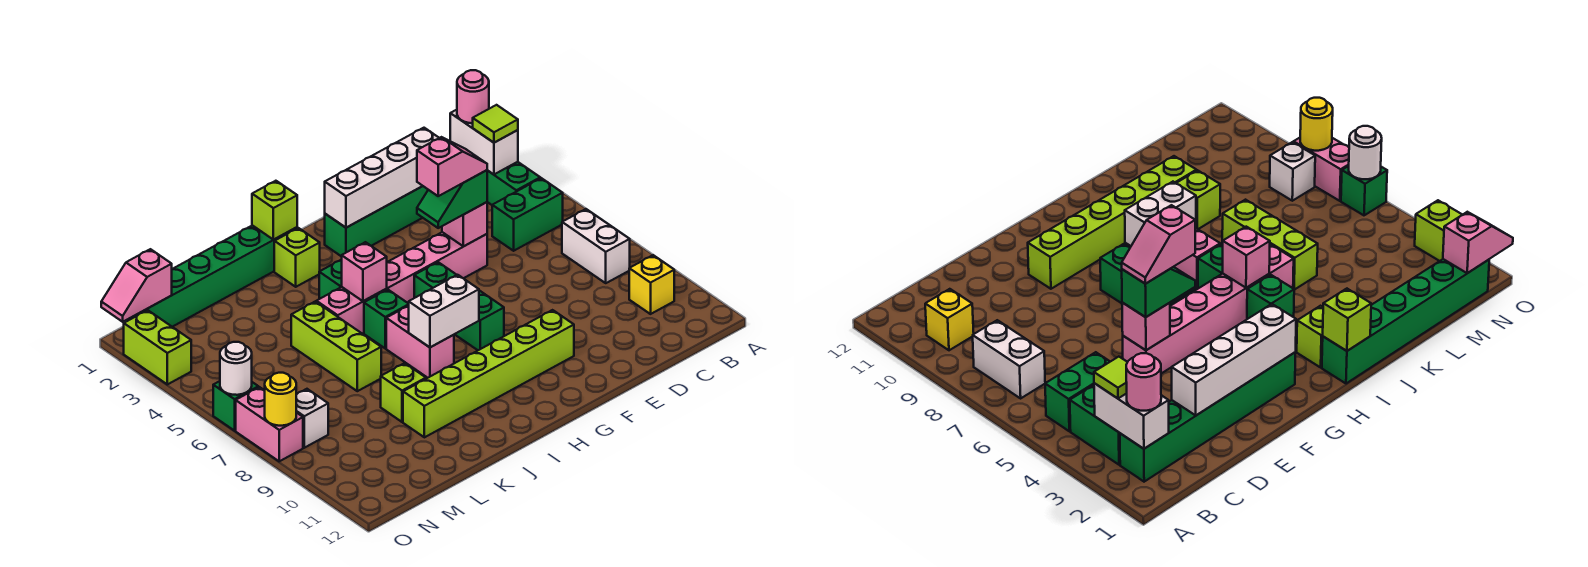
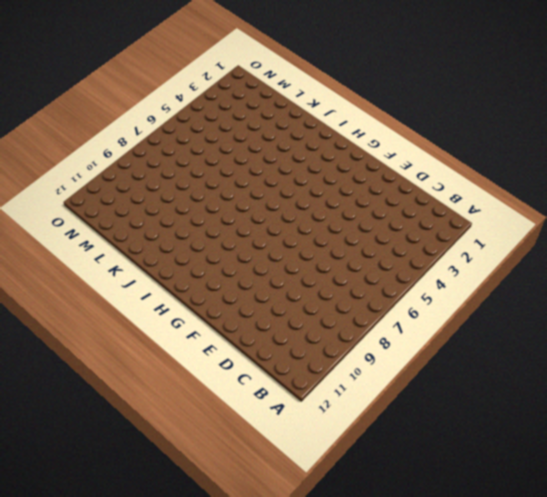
none -> green brick B2:G2 level 1
none -> green brick B3:B4 level 1
none -> green brick B5:C5 level 1
none -> white brick B7:B8 level 1

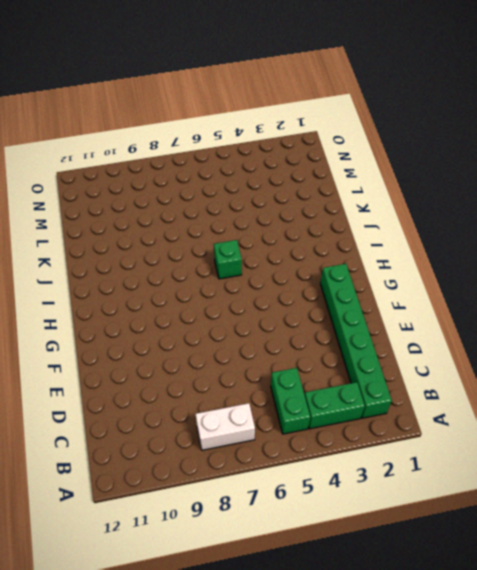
none -> yellow brick B10 level 1
none -> pink brick E5:J5 level 1
none -> lime brick F10:K10 level 1
none -> green brick G6:G8 level 1

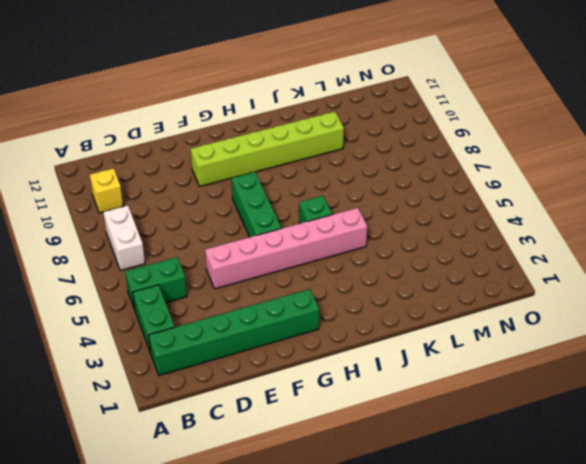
none -> green brick I1:N1 level 1
none -> lime brick I2 level 1
none -> green brick I4 level 1
none -> pink brick I7:I8 level 1

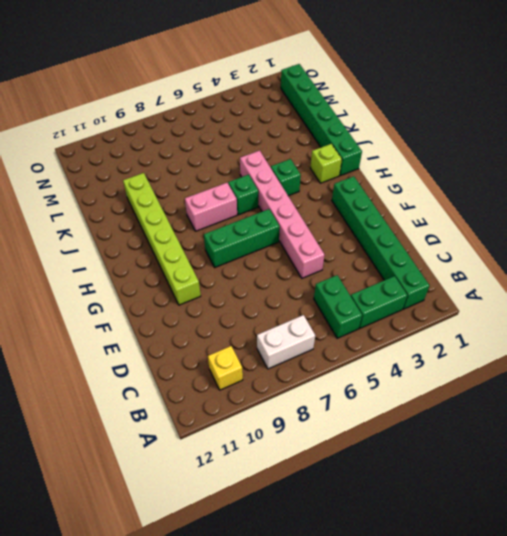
none -> lime brick K5:K7 level 1
none -> lime brick K9 level 1
none -> white brick N8 level 1
none -> lime brick O2:O3 level 1

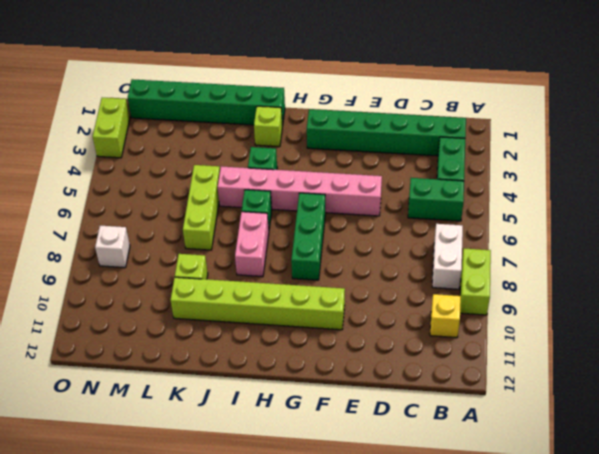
lime brick A8:A9 level 1 -> none
none -> green brick O6 level 1
none -> pink brick O7:O8 level 1
none -> white brick B2:B3 level 2
none -> white brick D2:G2 level 2

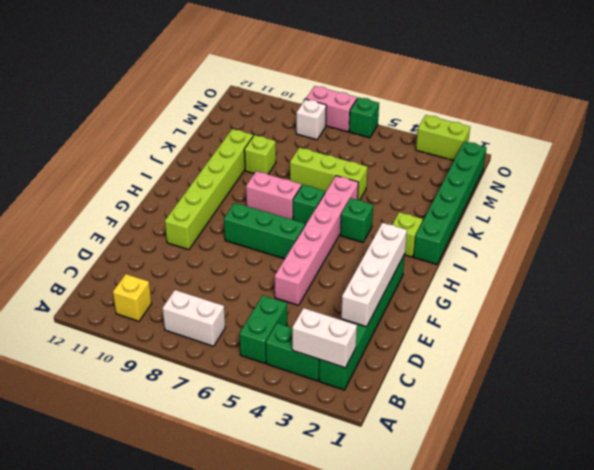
none -> pink brick E5 level 2
none -> white brick H8:I8 level 2
none -> lime brick I1 level 2
none -> pink brick I5 level 2

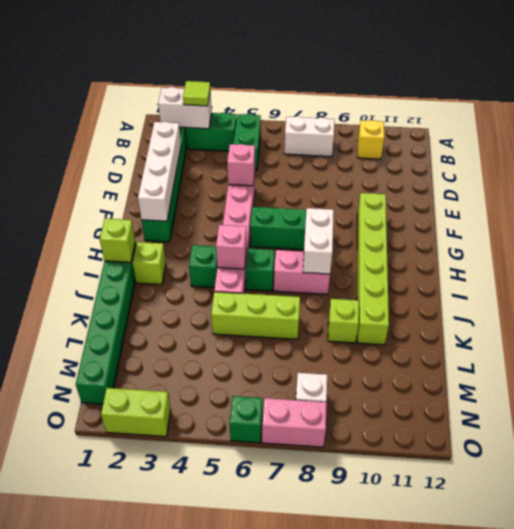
none -> pink slope N1:O1 level 2 top N
none -> white round brick O6 level 2
none -> yellow round brick O8 level 2
none -> pink round brick B2 level 3

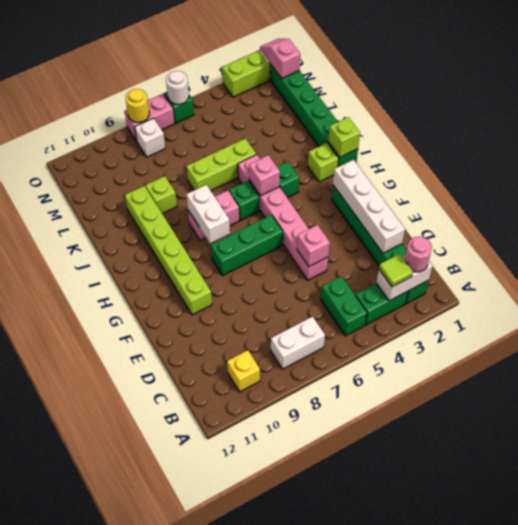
none -> green slope E5:F5 level 3 top E
none -> pink slope E5:F5 level 4 top F

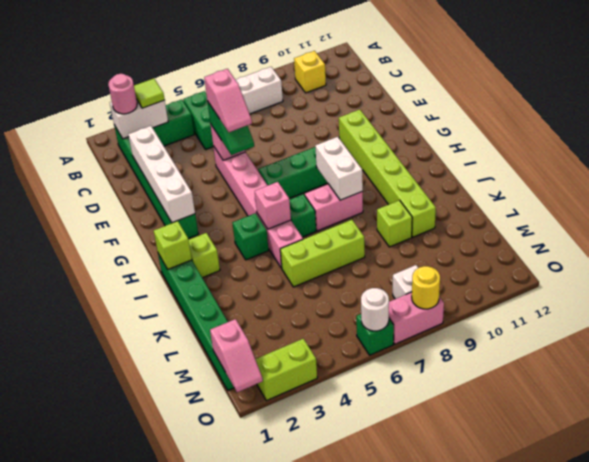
pink slope E5:F5 level 4 top E -> pink slope E5:F5 level 4 top F

